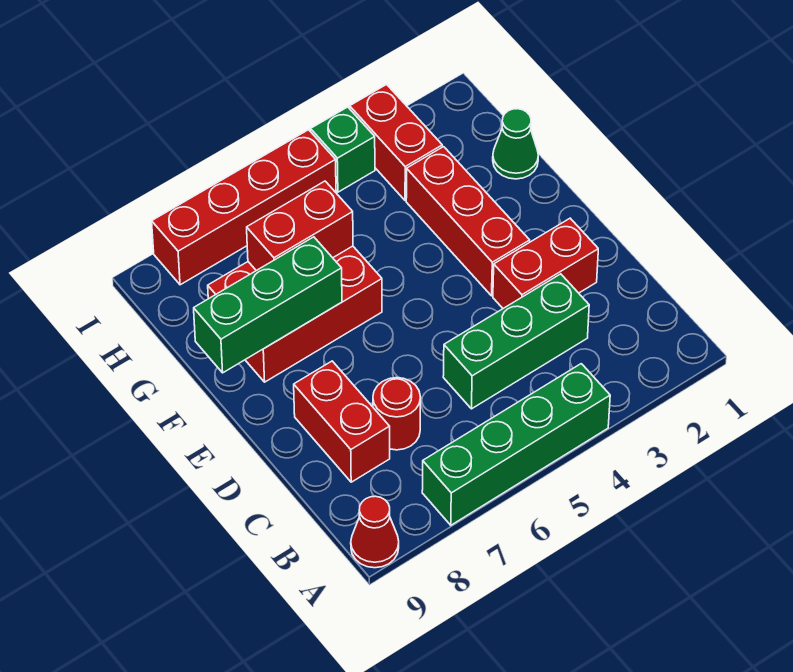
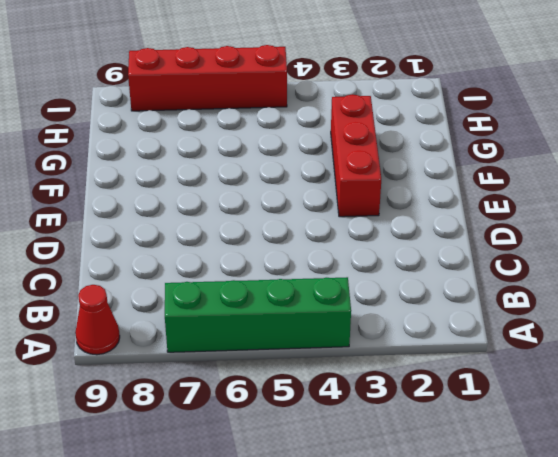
none -> green brick C3:C5 level 1
none -> red round brick C7 level 1
none -> red brick C8:D8 level 1

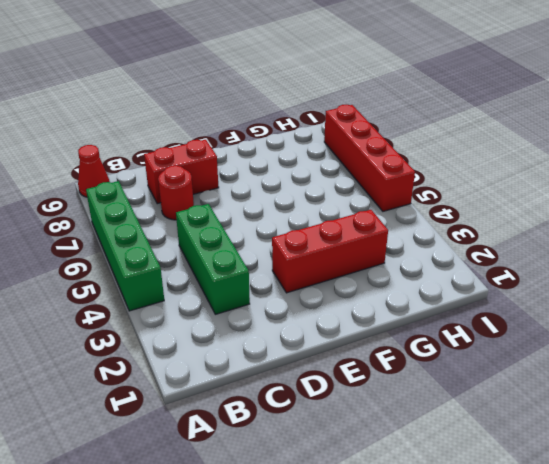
none -> red brick D2:D3 level 1
none -> red brick F6:G8 level 1
none -> green cone G1 level 1

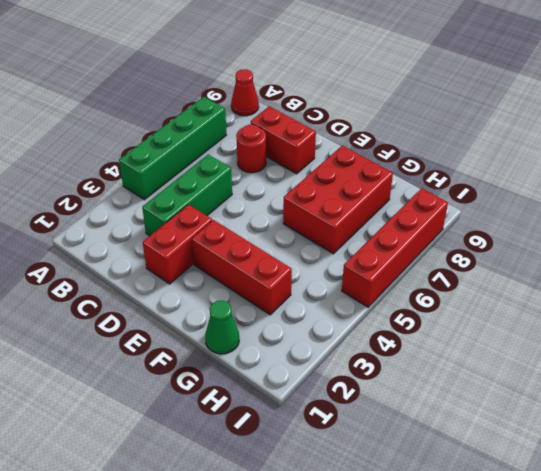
none -> red brick H3:I3 level 1
none -> green brick I4 level 1
none -> green brick F7:F9 level 2

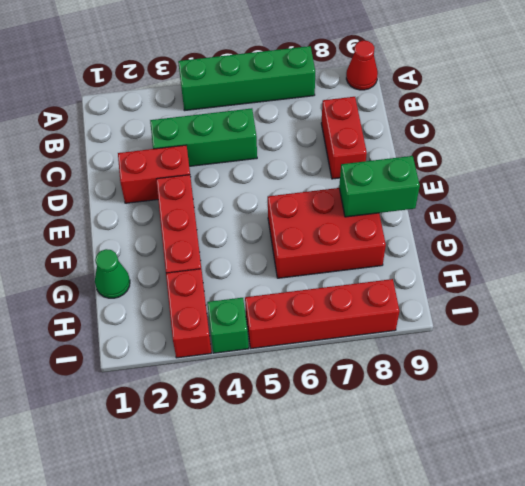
green brick F8:F9 level 2 -> green brick F7:F9 level 2
none -> red round brick C7 level 1
none -> red brick G6:G7 level 2

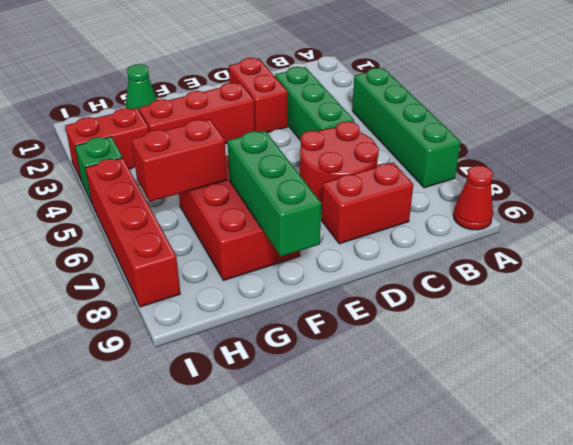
red round brick C6:D7 level 1 -> red round brick C7 level 1
red brick G6:H6 level 2 -> red brick G6:G7 level 2

